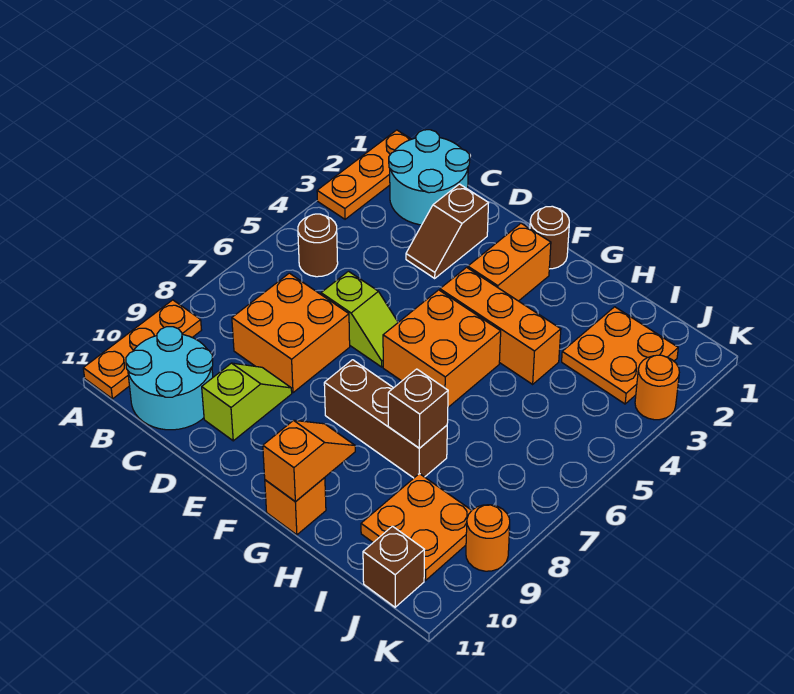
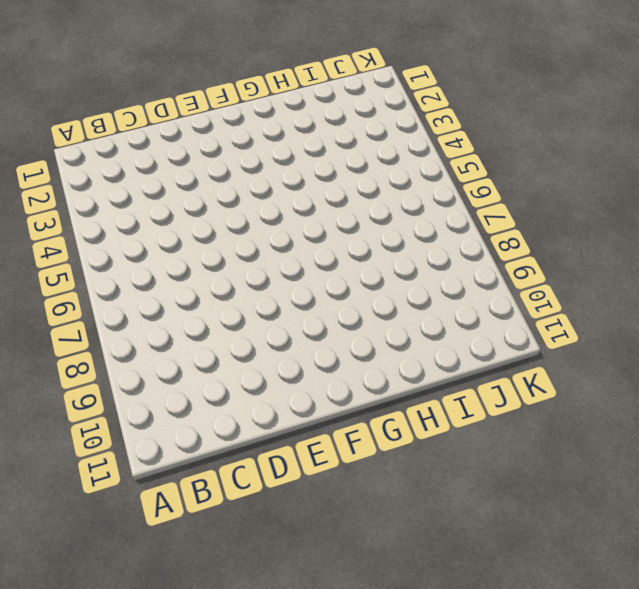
none -> orange plate A1:A3 level 1
none -> orange plate A9:A11 level 1
none -> cyan round brick B1:C2 level 1

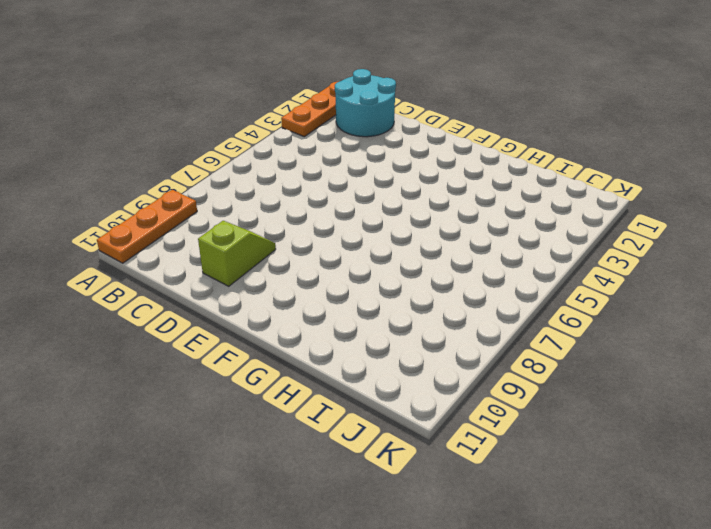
none -> brown round brick B5 level 1
none -> cyan round brick B10:C11 level 1
none -> orange brick C7:D8 level 1

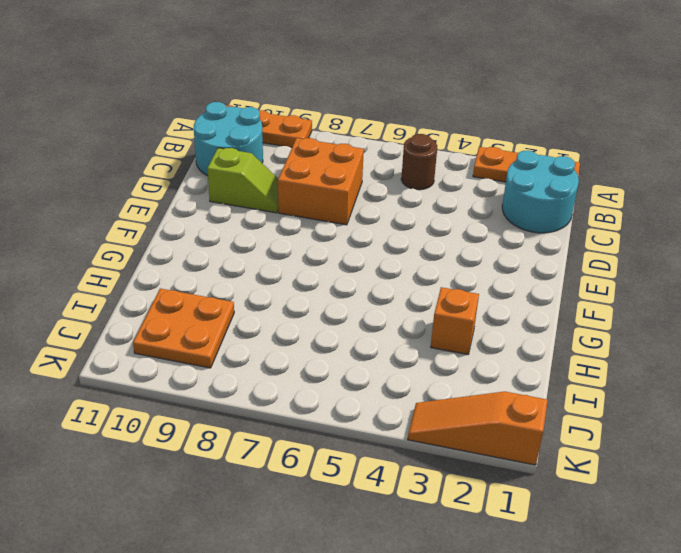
orange brick H3 level 1 -> orange brick G11 level 1
orange slope K1:K3 level 1 top 1 -> orange round brick K3 level 1
none -> brown slope D2:D3 level 1 top 2
none -> lime slope D6:E6 level 1 top D
none -> brown round brick F1 level 1

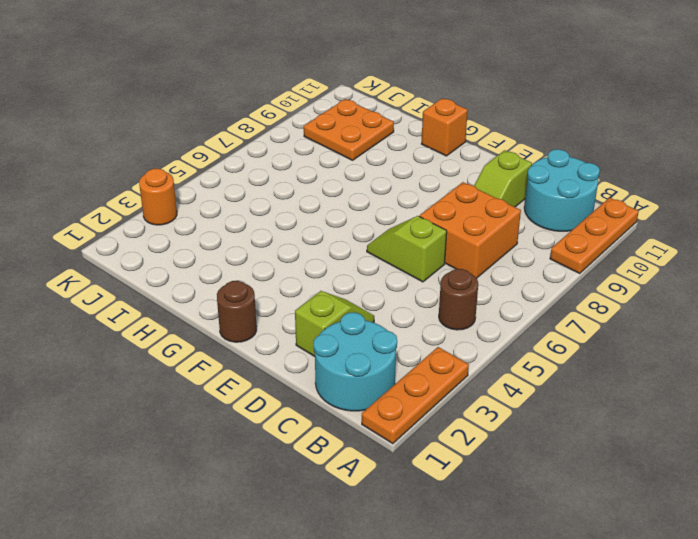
lime slope D2:D3 level 1 top 2 -> brown slope D2:D3 level 1 top 2
none -> orange brick F2:F3 level 1
none -> orange brick F4:H4 level 1
none -> orange brick F5:G6 level 1

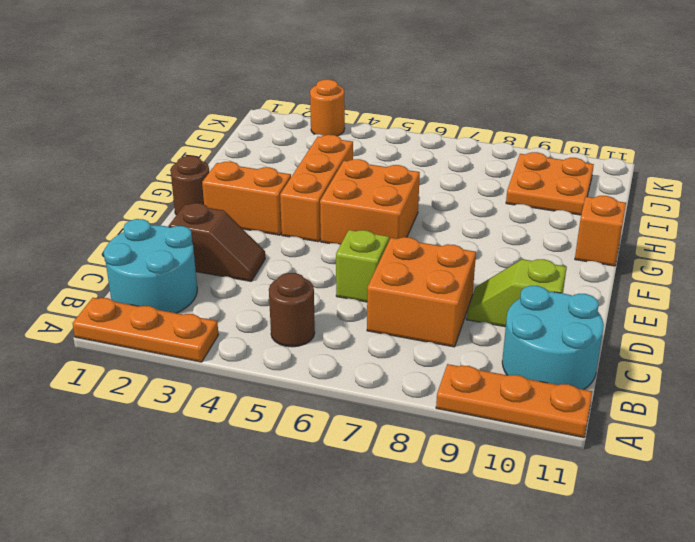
none -> brown brick F8:H8 level 1
none -> orange plate I2:J3 level 1
none -> brown brick J11 level 1

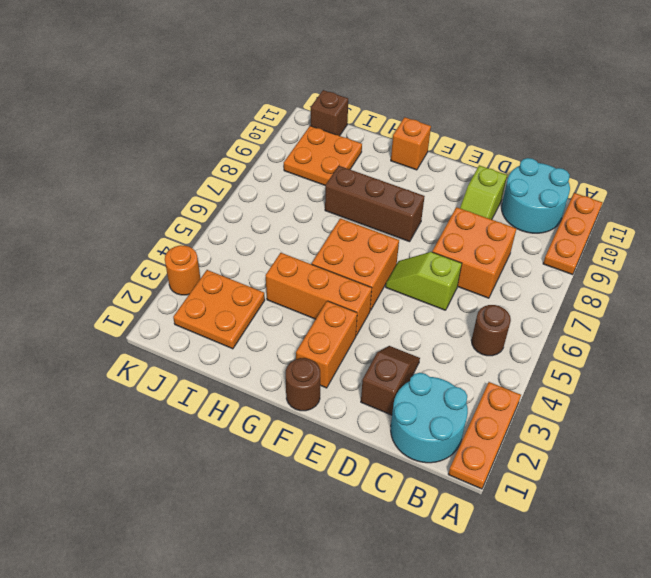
none -> orange round brick K9 level 1
none -> orange slope G10:G11 level 2 top 11
none -> brown brick H8 level 2

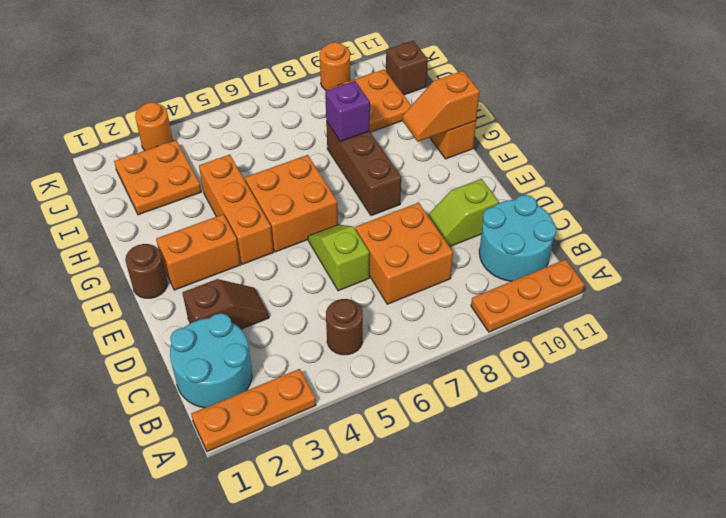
purple brick H8 level 2 -> brown brick H8 level 2

